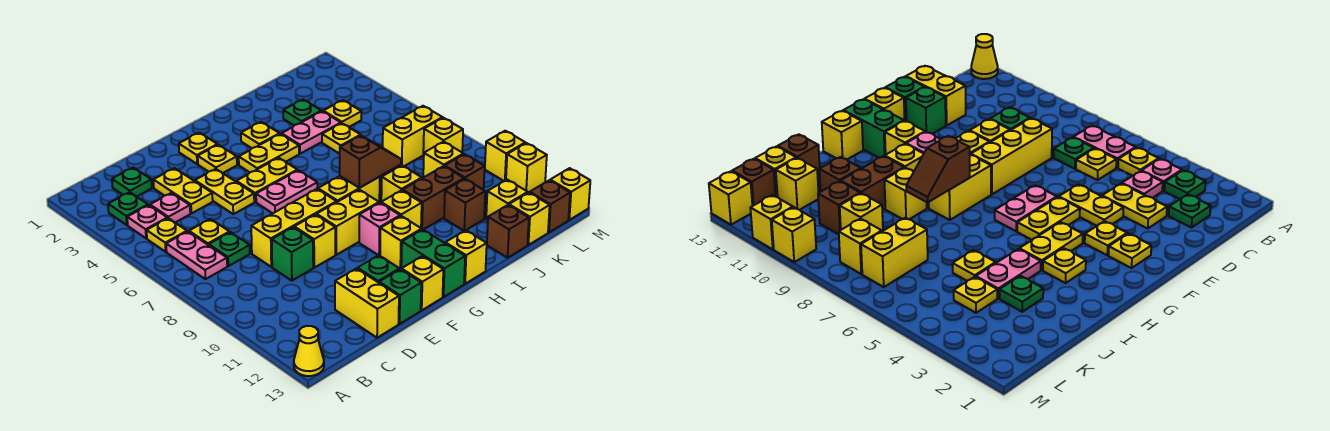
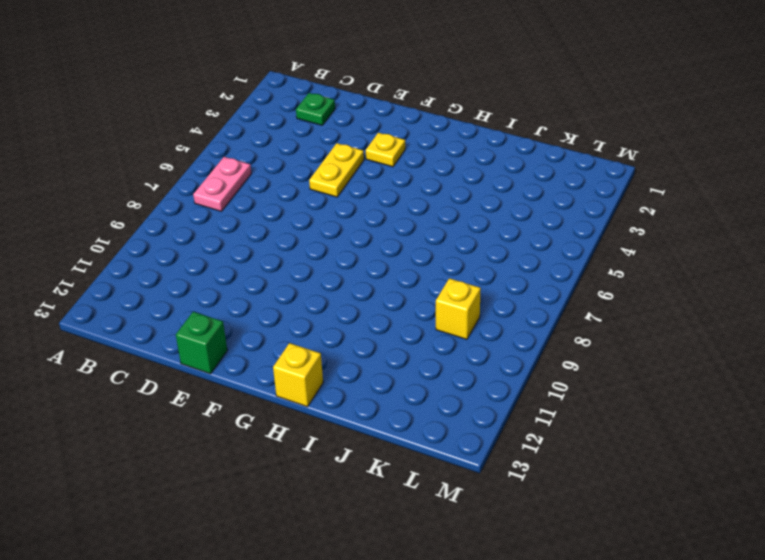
none -> yellow cone A13 level 1
none -> green plate B3 level 1
none -> pink plate B4 level 1
none -> yellow plate B5 level 1

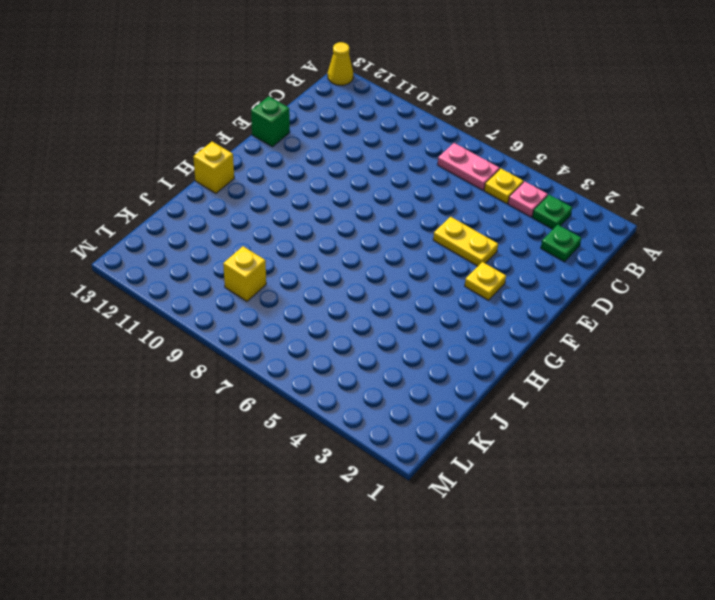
none -> pink plate C4 level 1
none -> yellow plate C6 level 1
none -> green plate C7 level 1
none -> yellow plate D3:D4 level 1

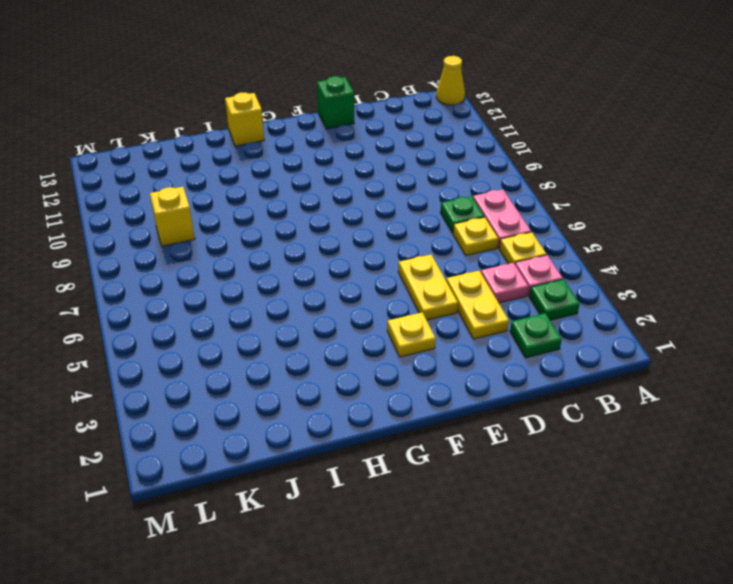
none -> yellow brick D8:F8 level 1
none -> green brick D9 level 1
none -> yellow brick D12:D13 level 1
none -> yellow brick E9 level 1

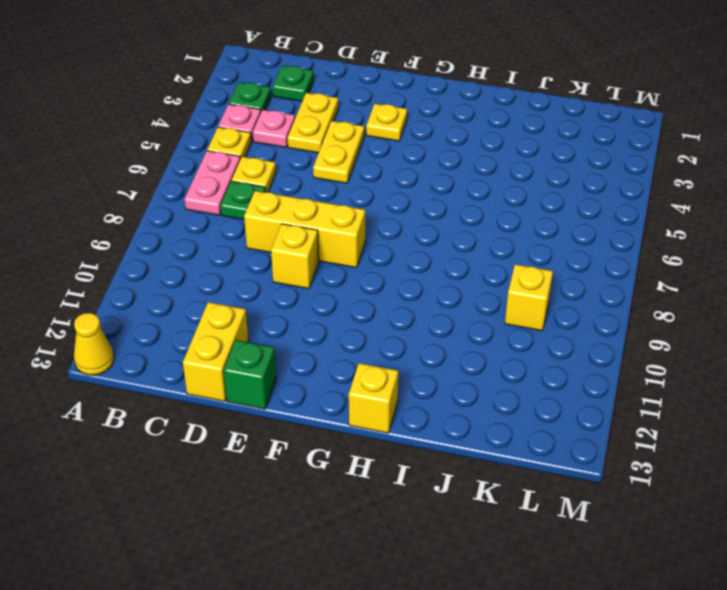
none -> green brick D9 level 1
none -> green brick E12 level 1
none -> yellow plate F2 level 1
none -> yellow plate F5:G5 level 1

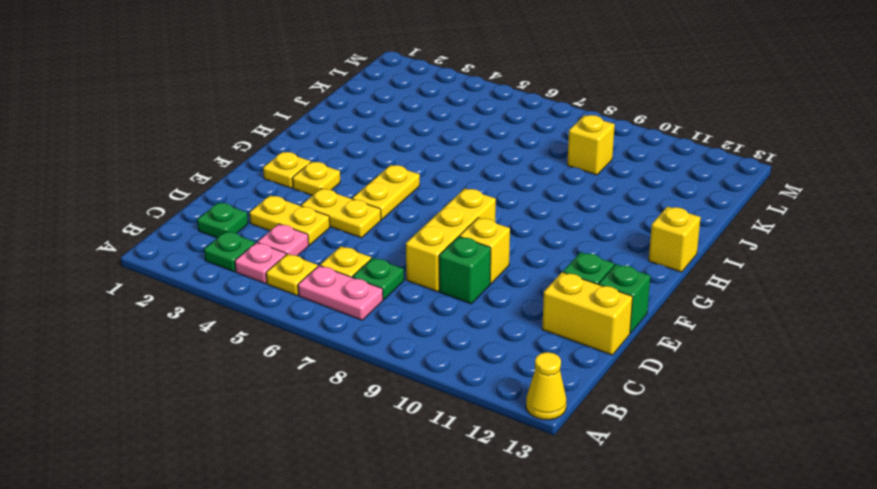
none -> pink plate F6:G6 level 1
none -> yellow brick F9:G9 level 1
none -> yellow brick F13 level 1
none -> yellow plate G4:H4 level 1

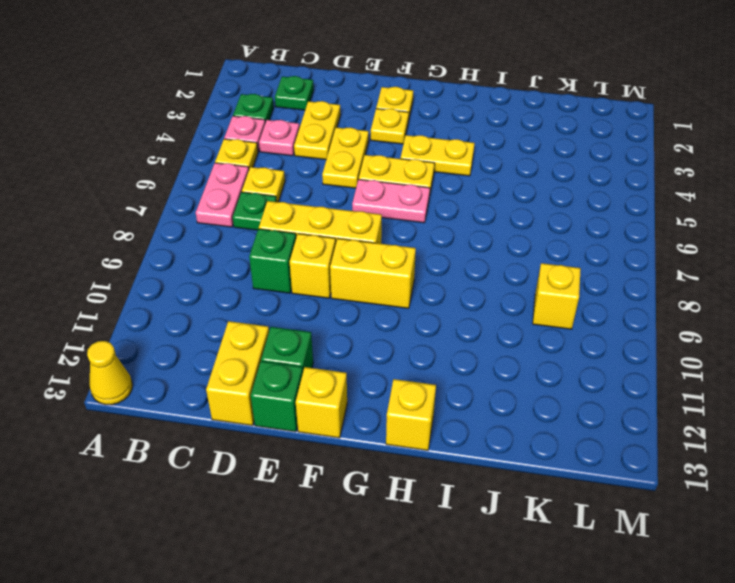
none -> yellow brick G8:H8 level 1
none -> pink brick G10 level 1
none -> yellow brick G11 level 1
none -> green brick G12:G13 level 1

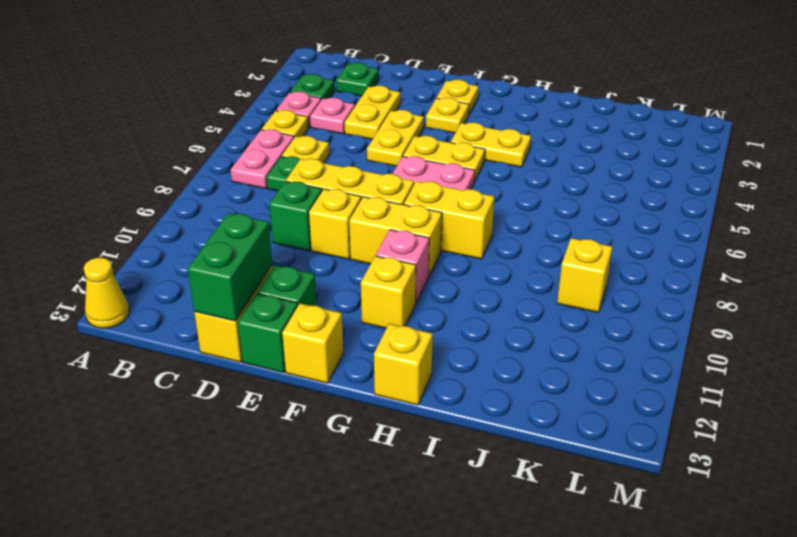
green brick D12:D13 level 2 -> green brick G12:G13 level 1
none -> yellow plate H3 level 1
none -> yellow brick H10 level 1
none -> pink plate I4:J4 level 1
none -> yellow brick I9 level 1

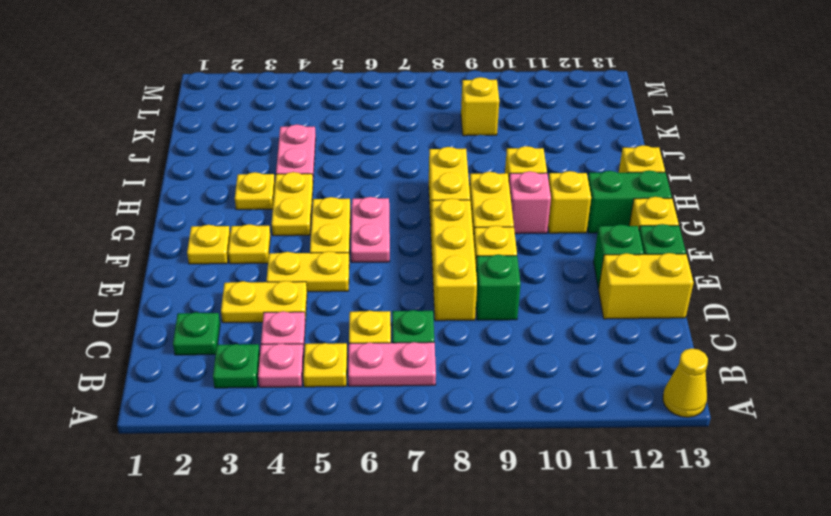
none -> yellow brick I9 level 1
none -> brown brick I10:J10 level 1
none -> green plate J3 level 1
none -> yellow plate J5 level 1

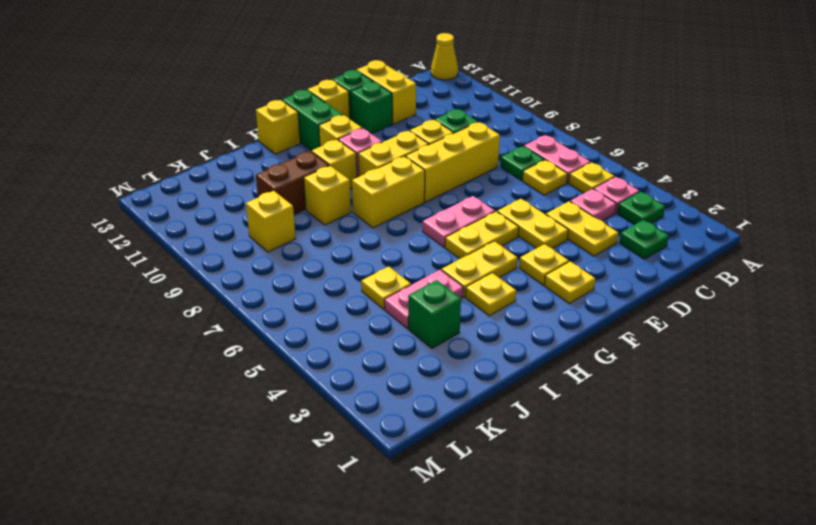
green brick J3 level 1 -> green plate J3 level 1
none -> brown brick J11 level 1
none -> brown brick J13 level 1
none -> yellow plate K4 level 1
none -> yellow brick K7:L7 level 1

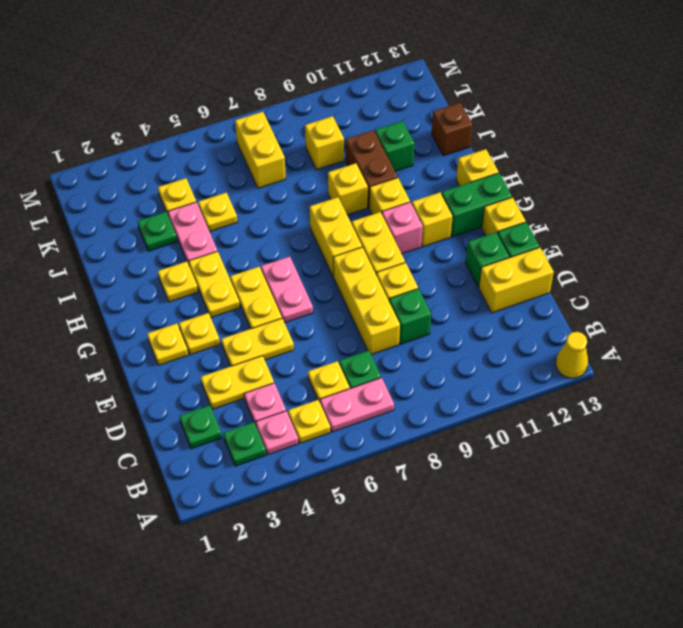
green brick J11 level 1 -> brown brick J11 level 1
none -> brown brick K10 level 1
none -> yellow brick K12 level 1
none -> yellow brick K13 level 1
none -> yellow brick L8 level 1

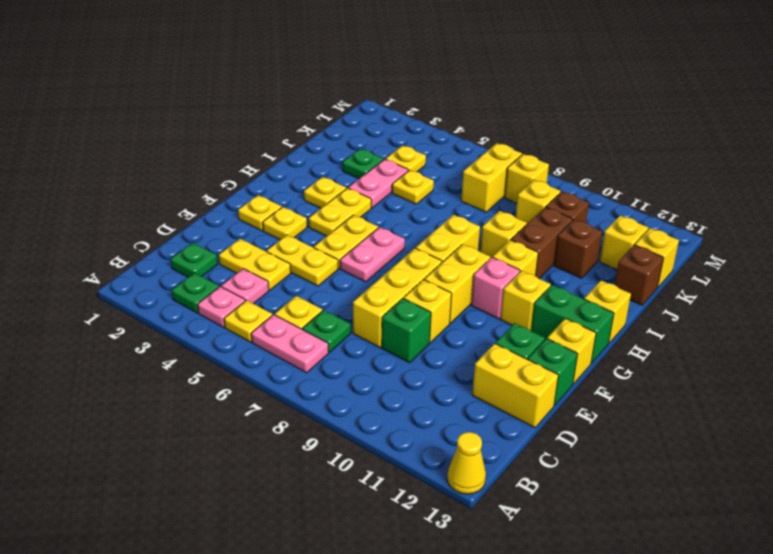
none -> brown brick L13 level 1
none -> yellow brick M10 level 1
none -> yellow brick M11 level 1
none -> yellow brick M13 level 1

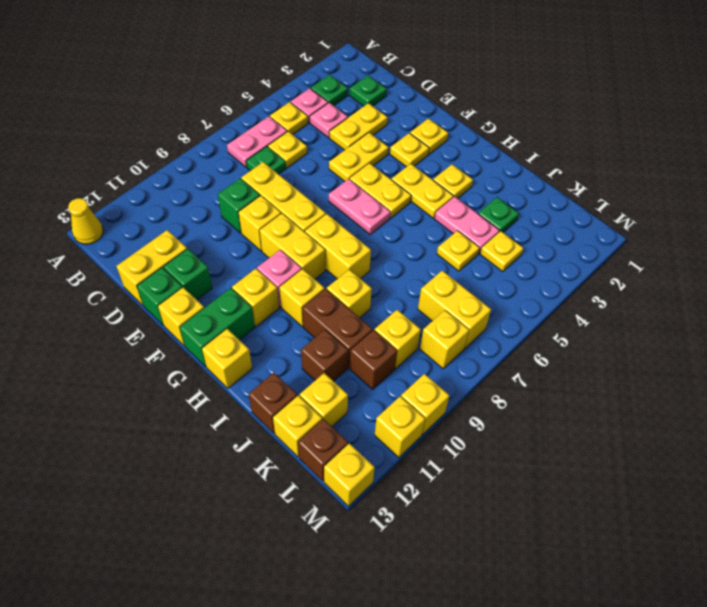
none -> brown slope H8:I8 level 2 top H

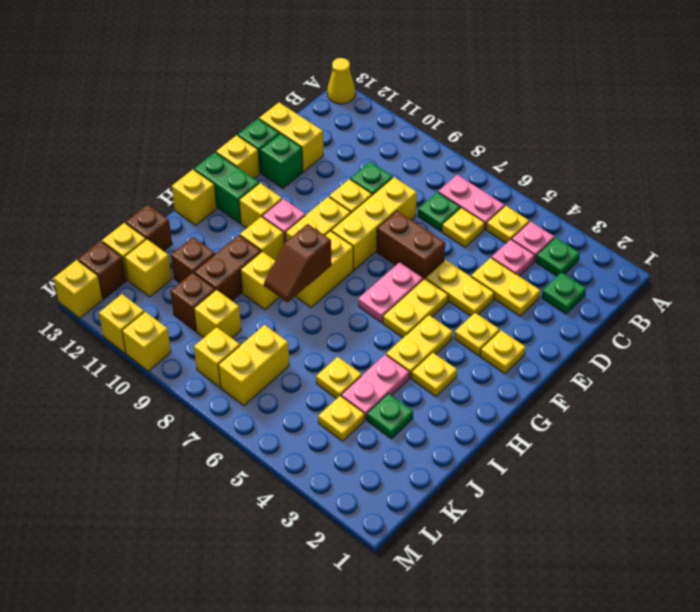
brown brick E6:E7 level 1 -> none

